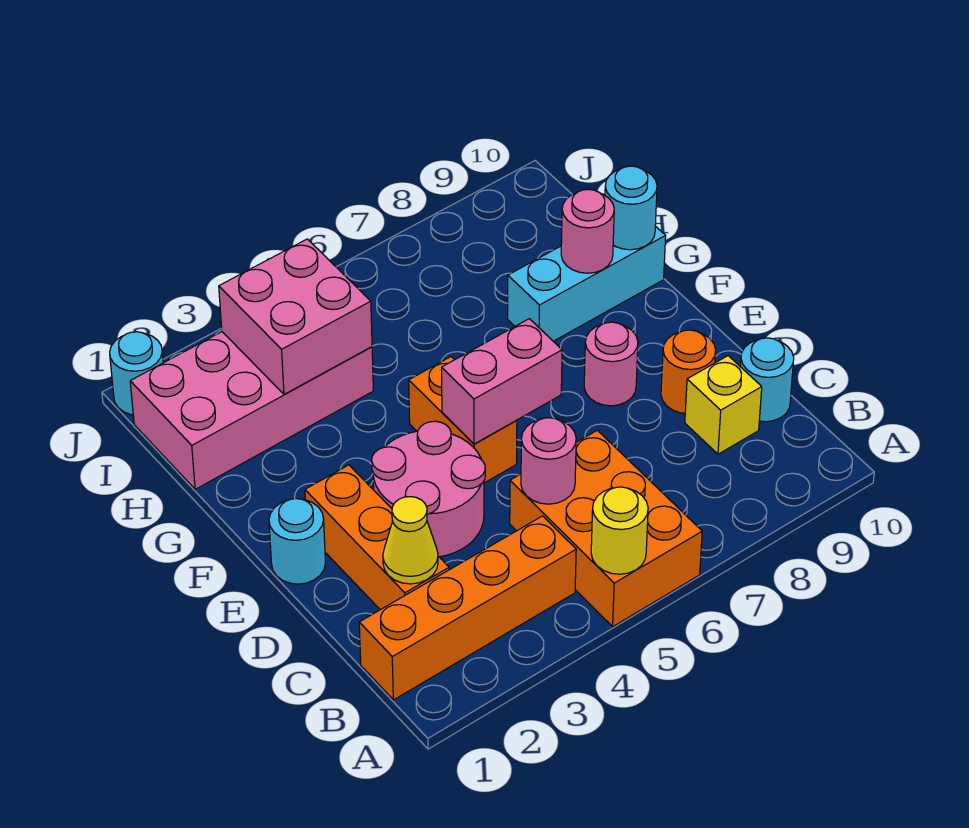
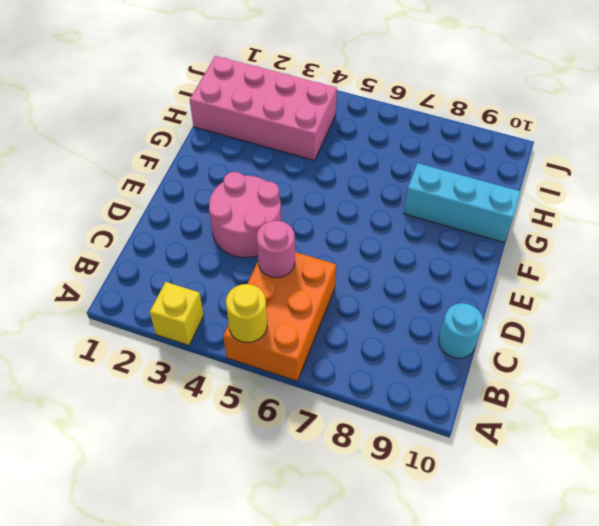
yellow brick A3 level 1 -> yellow brick C9 level 1
none -> orange brick B1:B4 level 1
none -> orange brick C2:E2 level 1
none -> orange round brick D9 level 1

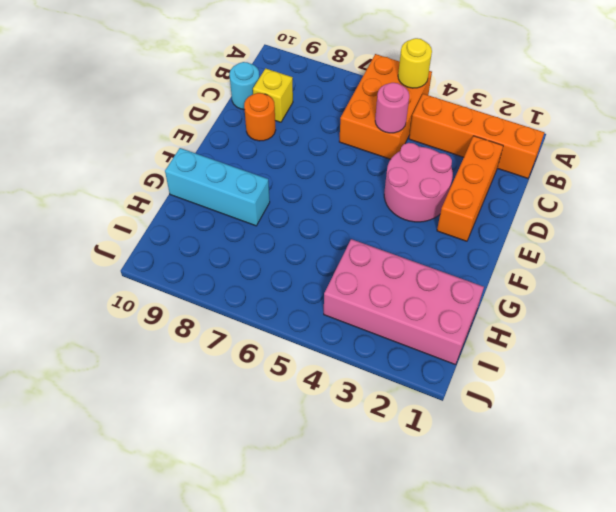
none -> cyan round brick E1 level 1
none -> orange brick E5:F5 level 1
none -> pink round brick E8 level 1

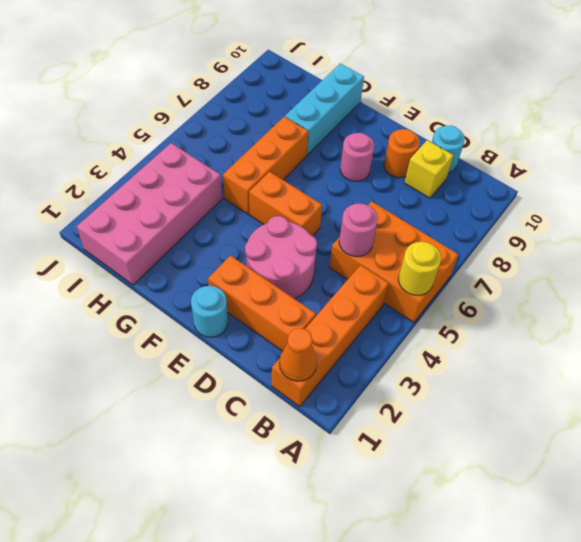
orange cone B1 level 2 -> none
orange brick G5:G7 level 1 -> none
none -> cyan round brick J1 level 1
none -> yellow cone C2 level 2
none -> pink brick E5:E6 level 2

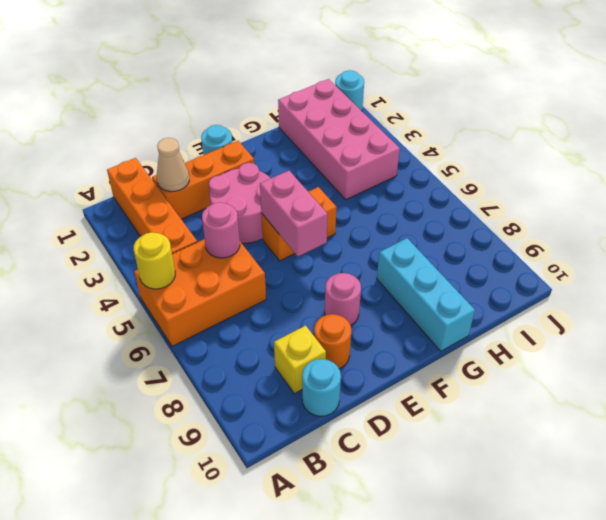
tan cone C2 level 2 -> yellow cone C2 level 2
none -> pink round brick G9 level 2
none -> cyan round brick G10 level 2
none -> pink brick H3:I4 level 2

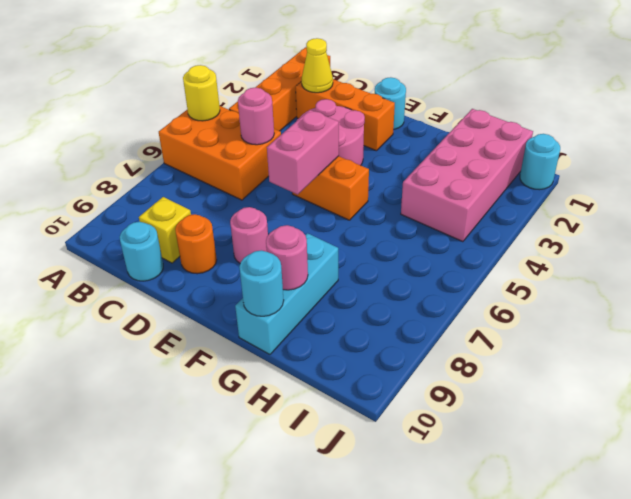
none -> pink brick H3:I4 level 2

